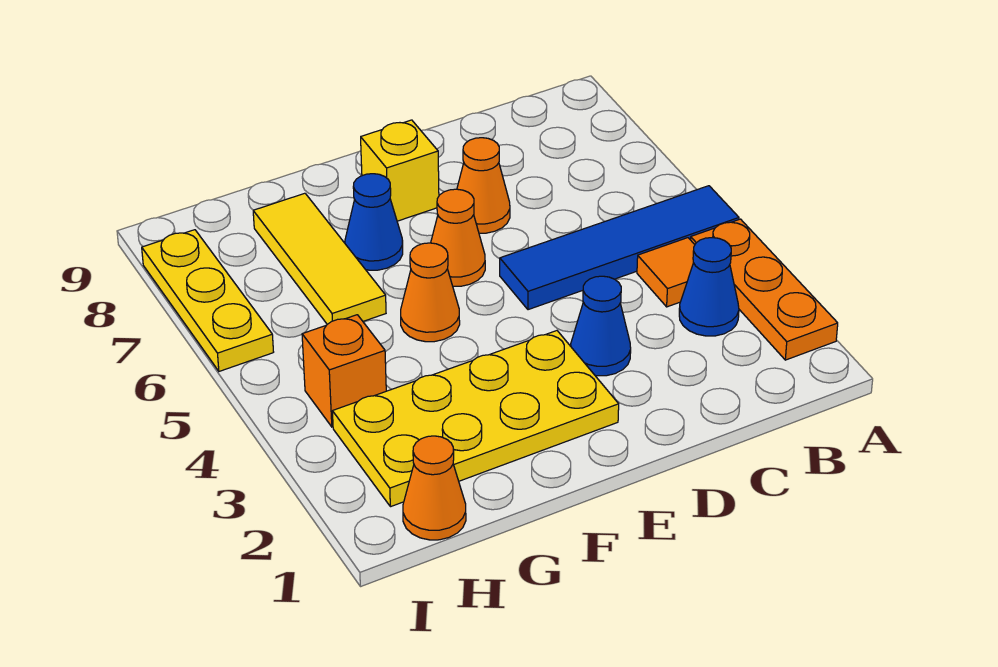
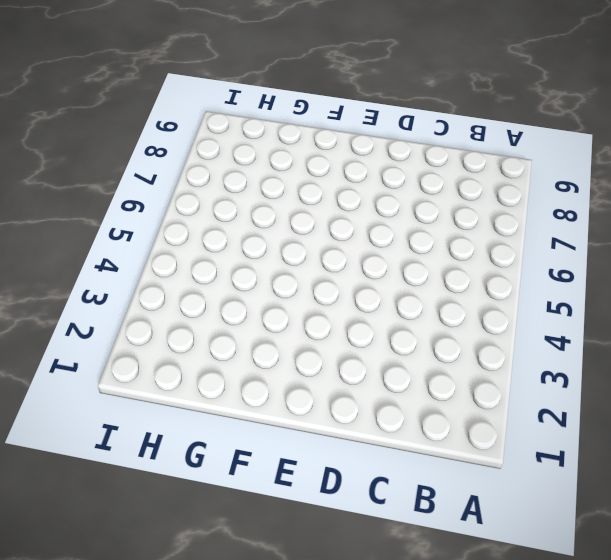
none -> orange plate A2:A4 level 1
none -> blue tile A5:D5 level 1
none -> blue cone B3 level 1

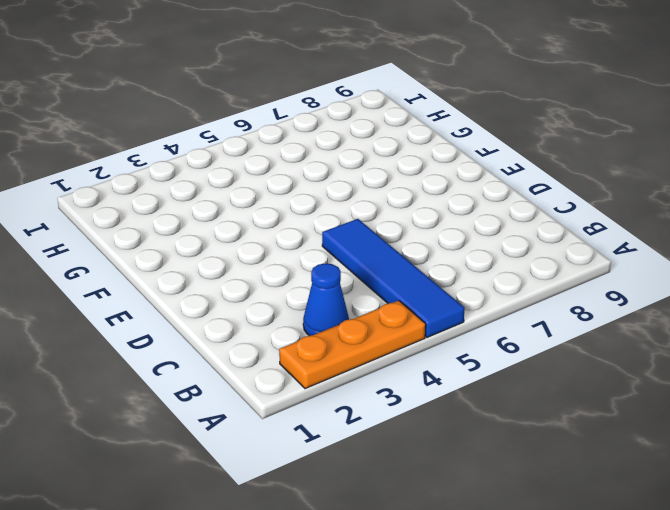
none -> orange tile B4 level 1
none -> blue cone D3 level 1
none -> orange cone D7 level 1

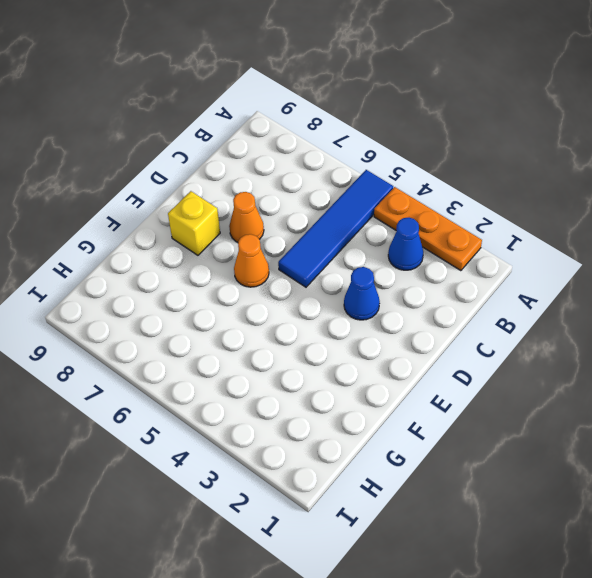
none -> orange tile B4 level 1
none -> yellow plate E2:H3 level 1
none -> orange cone F5 level 1

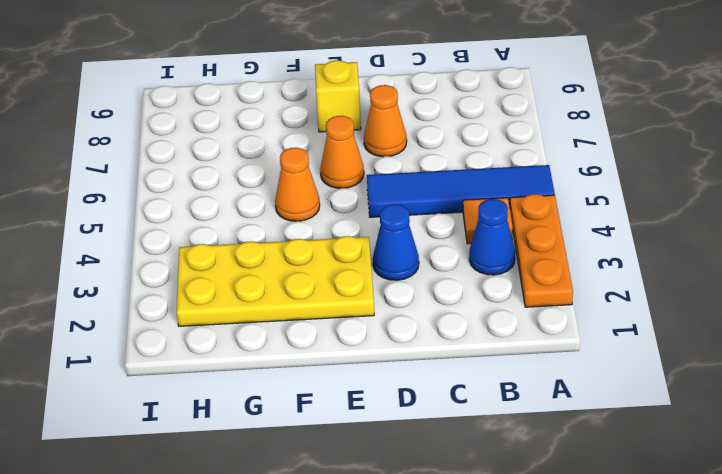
none -> blue cone F7 level 1
none -> yellow tile G6:G8 level 1
none -> orange cone H1 level 1

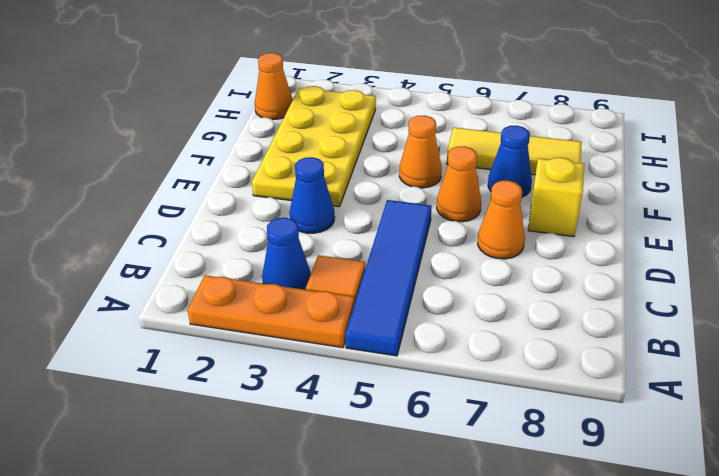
none -> orange brick H4 level 1
none -> yellow plate I6:I8 level 1

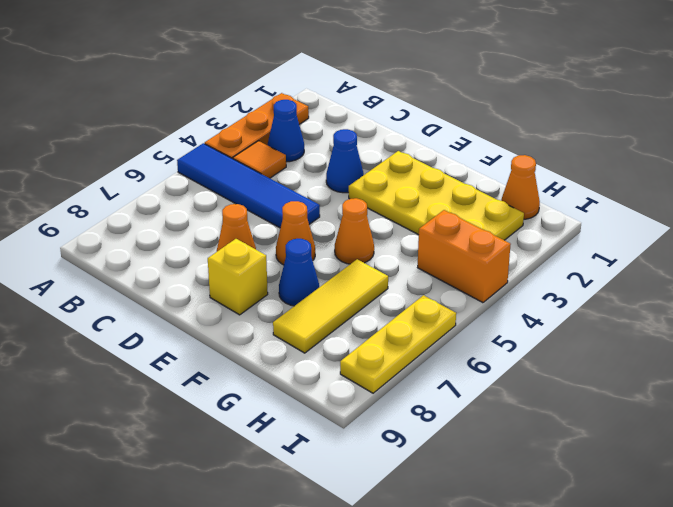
orange brick H4:I4 level 1 -> orange brick H4 level 1

